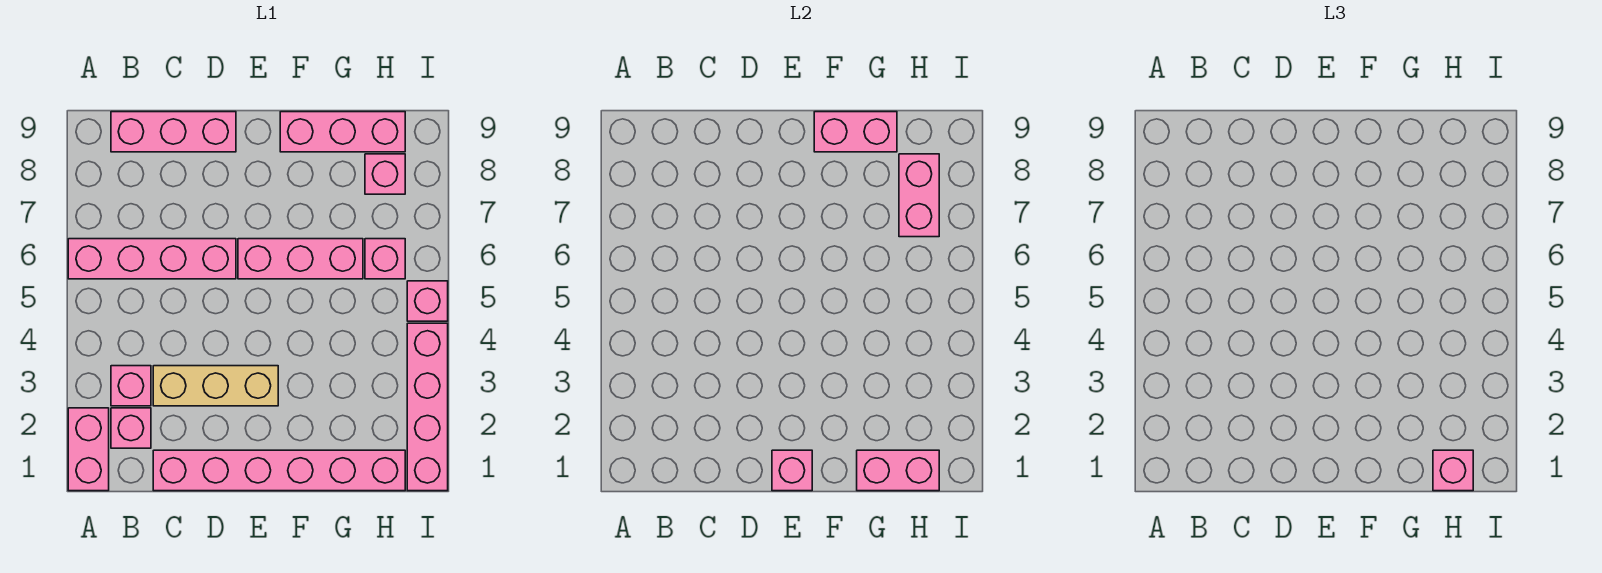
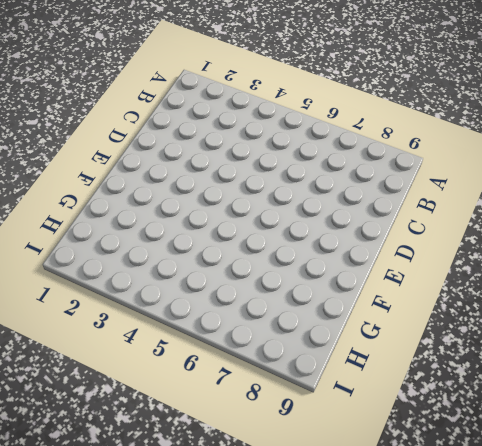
none -> pink brick A1:A2 level 1
none -> pink brick A6:D6 level 1
none -> pink brick B2 level 1

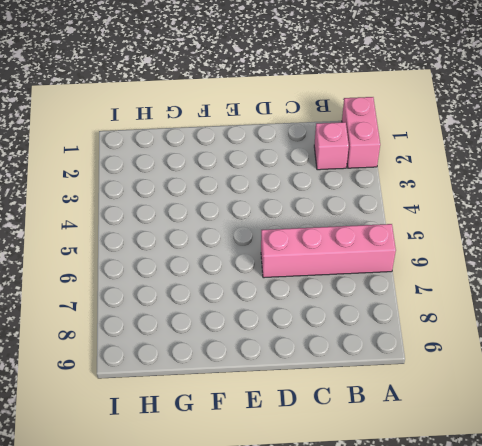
none -> pink brick B3 level 1
none -> pink brick B9:D9 level 1
none -> pink brick C1:H1 level 1

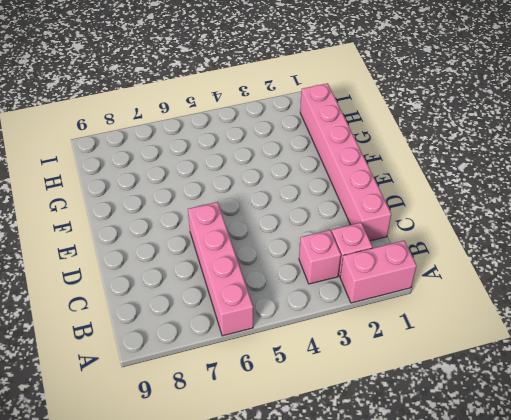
none -> pink brick B9:D9 level 1
none -> tan brick C3:E3 level 1
none -> pink brick E6:G6 level 1

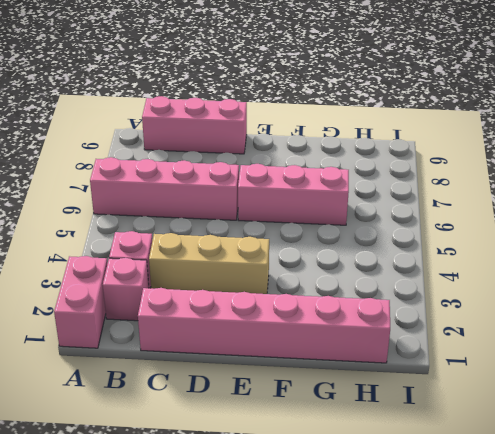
none -> pink brick F9:H9 level 1
none -> pink brick H6 level 1
none -> pink brick H8 level 1

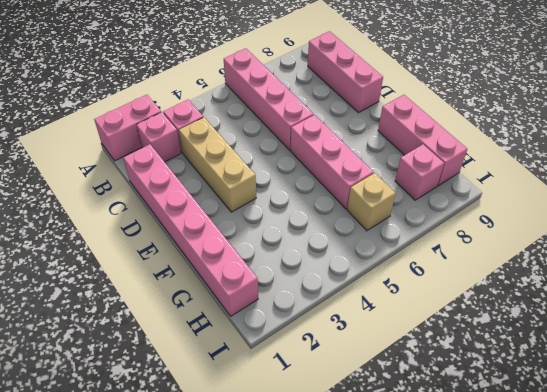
tan brick H6 level 1 -> pink brick H6 level 1
none -> pink brick I1:I4 level 1
none -> pink brick I5 level 1
none -> pink brick E1 level 2

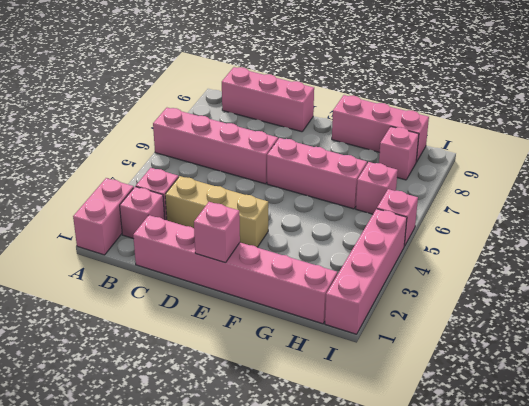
none -> pink brick F9:G9 level 2
none -> pink brick G1:H1 level 2
none -> pink brick H7:H8 level 2

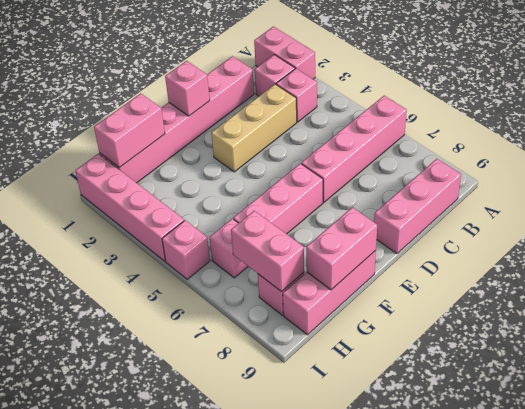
none -> pink brick H1 level 3

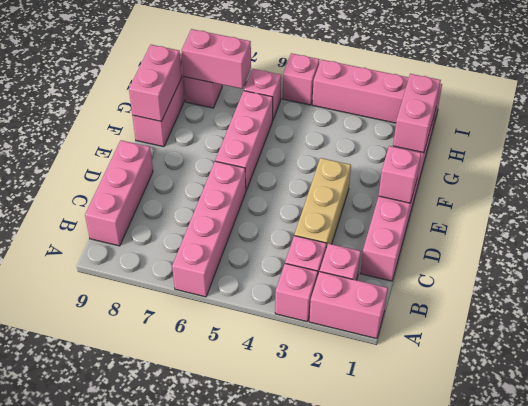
pink brick A3 level 1 -> pink brick H1 level 3

